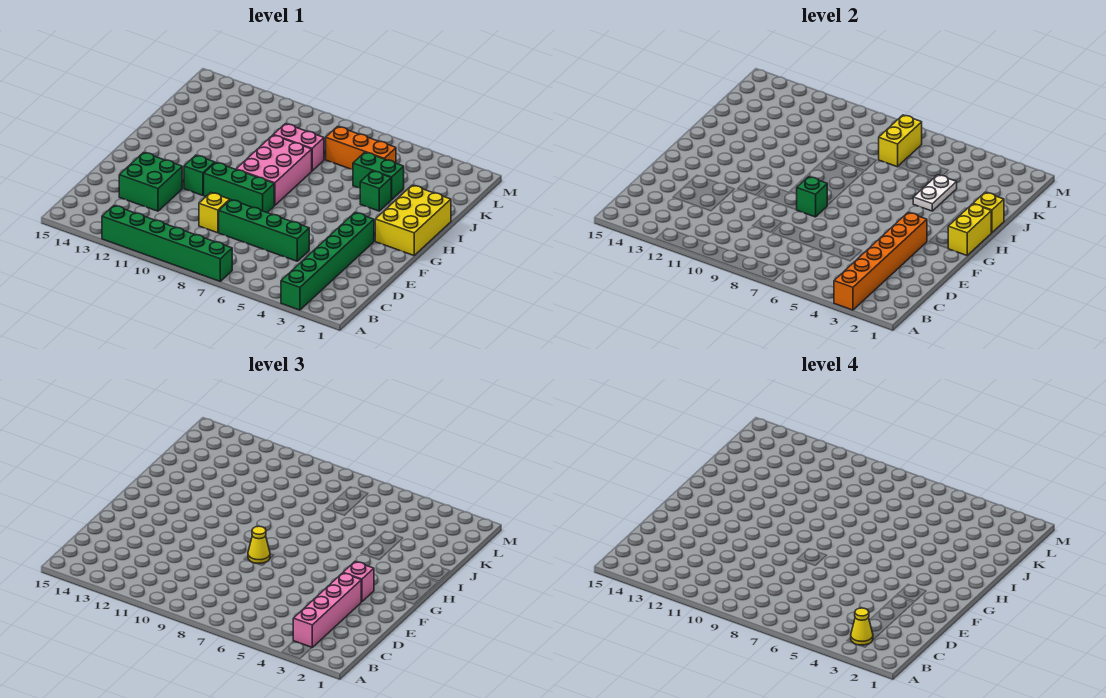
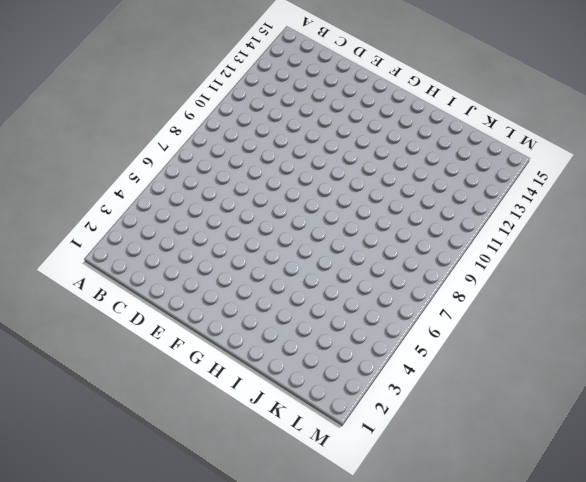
none -> green brick A3:F3 level 1
none -> green brick A7:A12 level 1
none -> green brick D5:D8 level 1

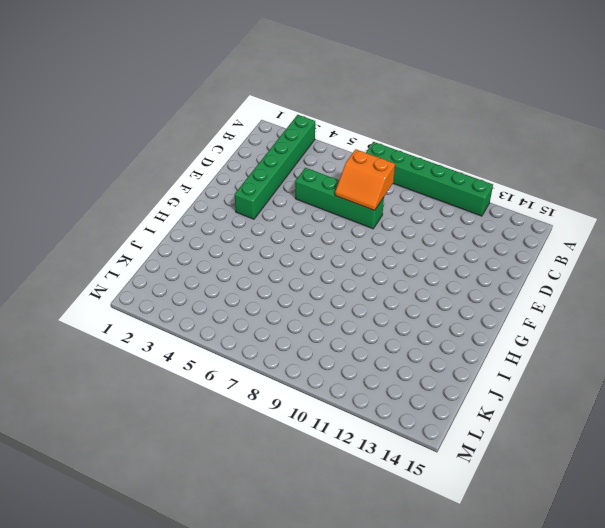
orange slope C7:D8 level 2 top C -> none
none -> yellow brick D9 level 1
none -> green brick D12:E13 level 1
none -> green brick F8:F10 level 1

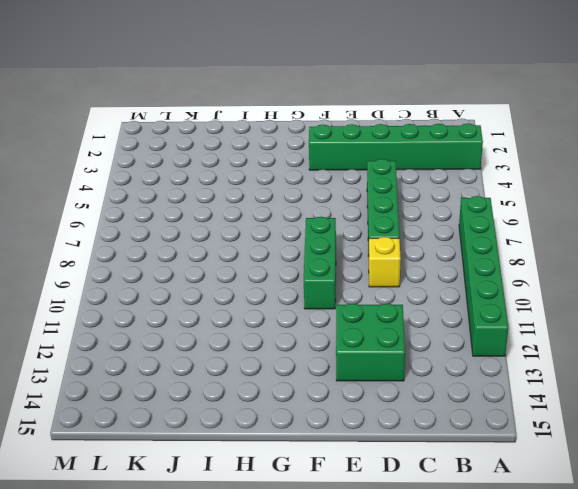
none -> green brick F11 level 1
none -> yellow brick G1:I2 level 1
none -> pink brick G8:I9 level 1

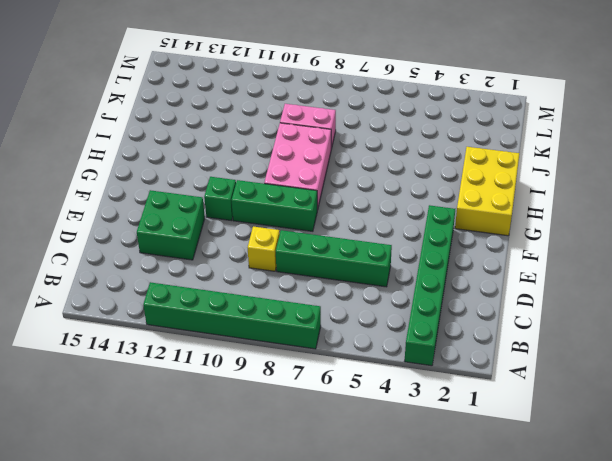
none -> green brick I4 level 1
none -> green brick J4:J5 level 1
none -> orange brick K5:K7 level 1

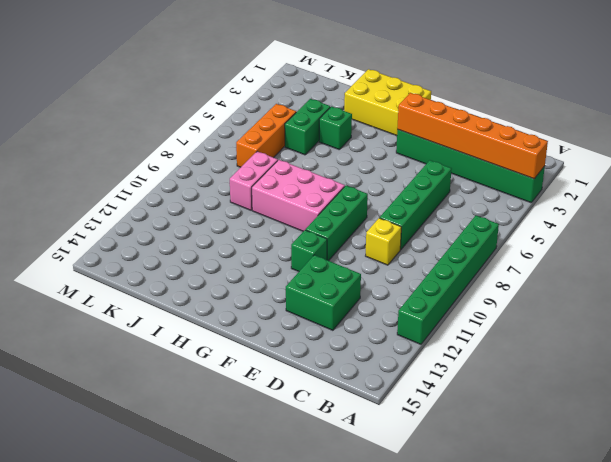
none -> green brick F8 level 2
none -> yellow brick G1:H1 level 2
none -> yellow brick I1 level 2

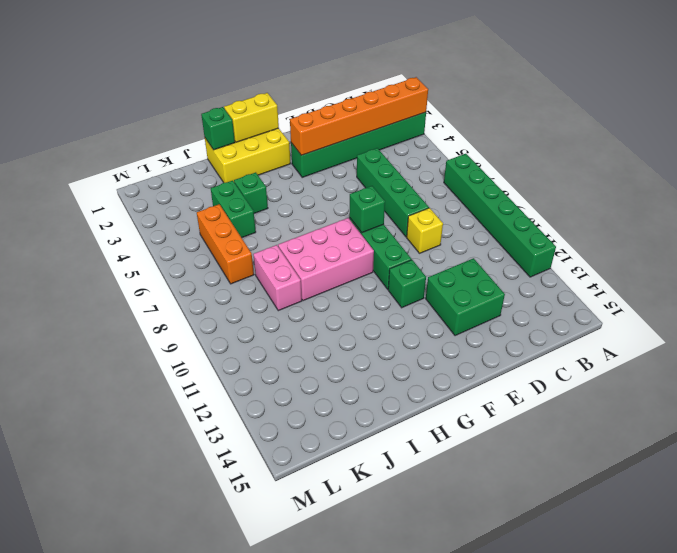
green brick I1 level 2 -> yellow brick I1 level 2
none -> white plate I4:J4 level 2
none -> yellow brick K7:L7 level 2
none -> pink brick B3:E3 level 3

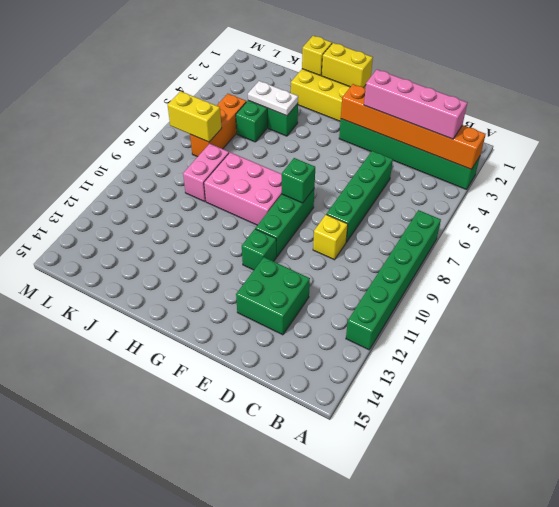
none -> pink brick F3 level 3
none -> yellow cone F8 level 3
none -> yellow cone B3 level 4

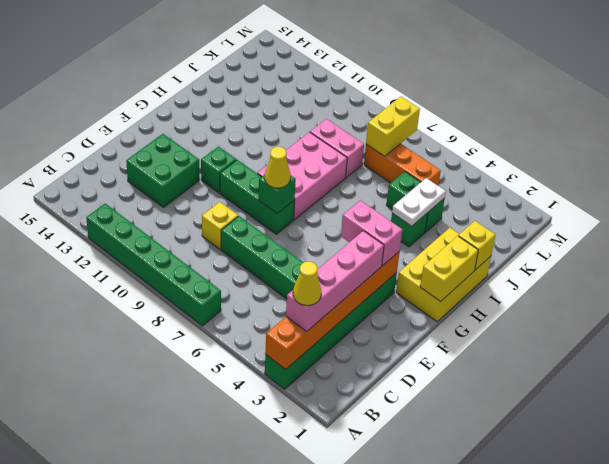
pink brick F3:F4 level 3 -> pink brick F3 level 3

